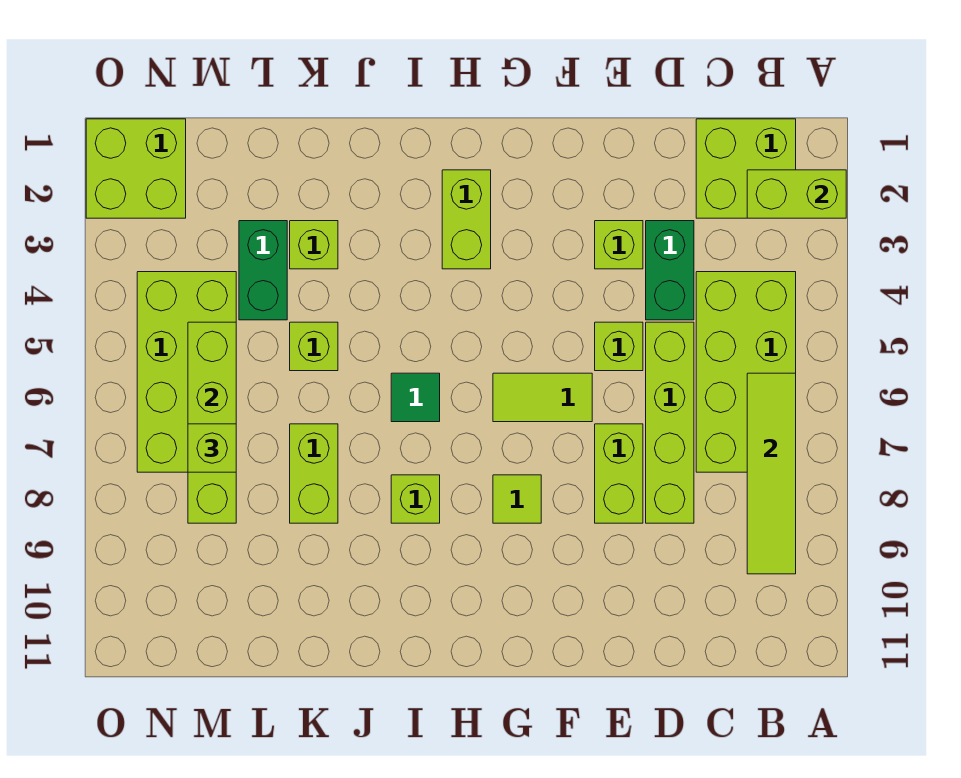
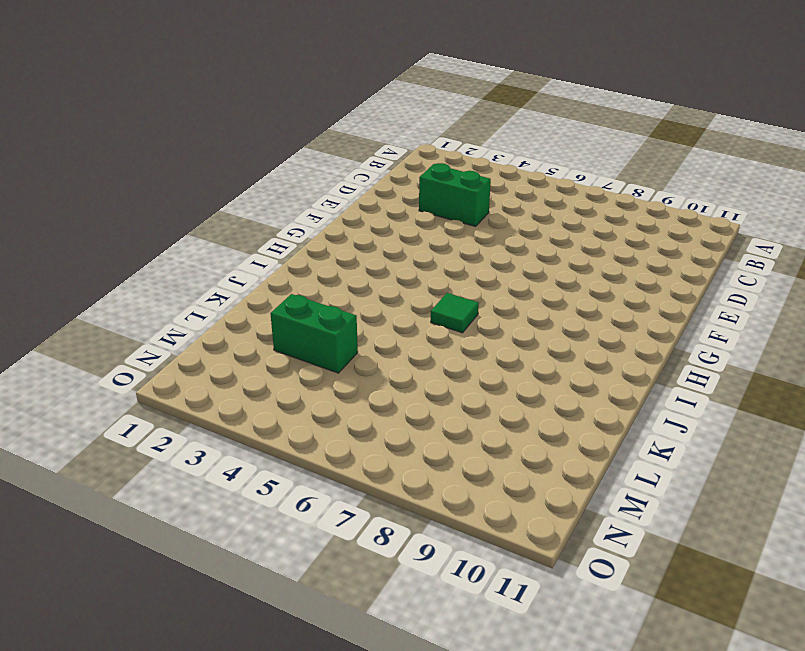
none -> lime brick B1:C2 level 1
none -> lime brick B4:C7 level 1
none -> lime brick D5:D8 level 1

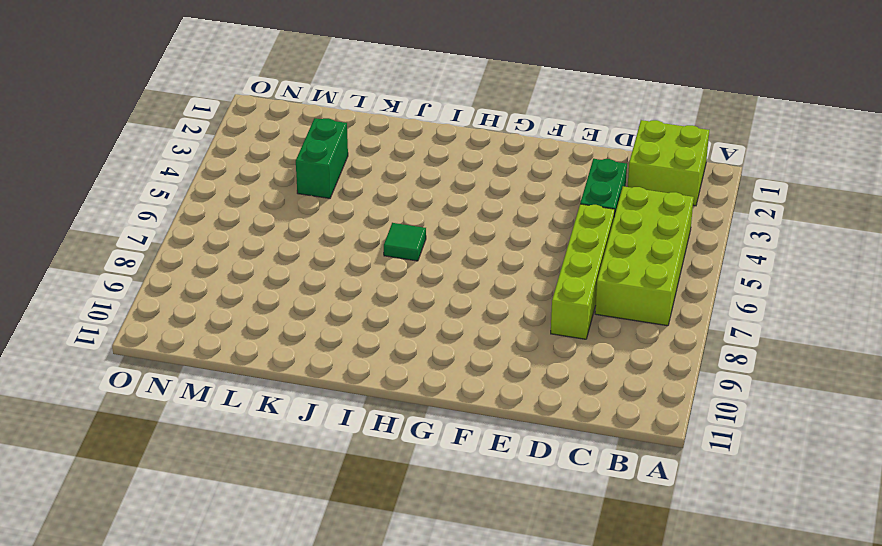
none -> lime brick E3 level 1
none -> lime brick E5 level 1
none -> lime brick E7:E8 level 1

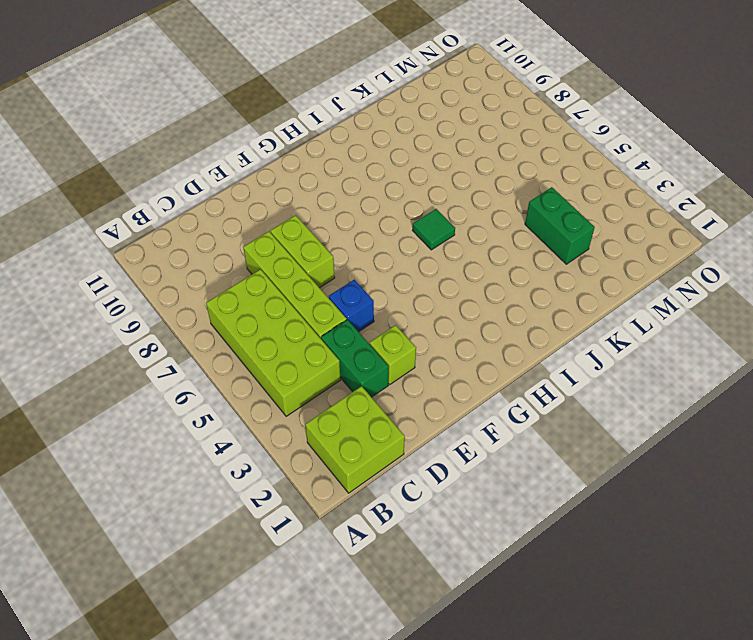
blue brick E5 level 1 -> lime brick E5 level 1
none -> lime tile F6:G6 level 1
none -> lime tile G8 level 1
none -> lime brick H2:H3 level 1

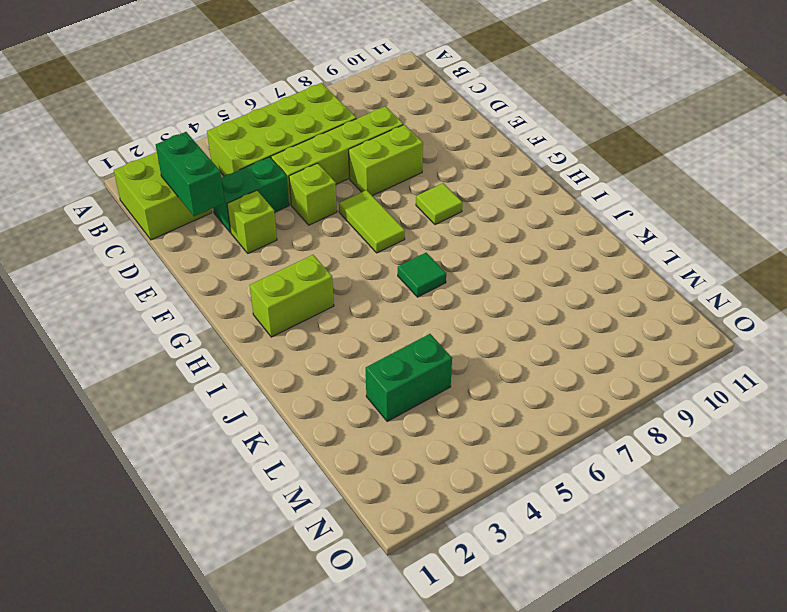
green brick C2:D2 level 2 -> none
none -> lime brick I8 level 1
none -> lime brick K3 level 1
none -> lime brick K5 level 1

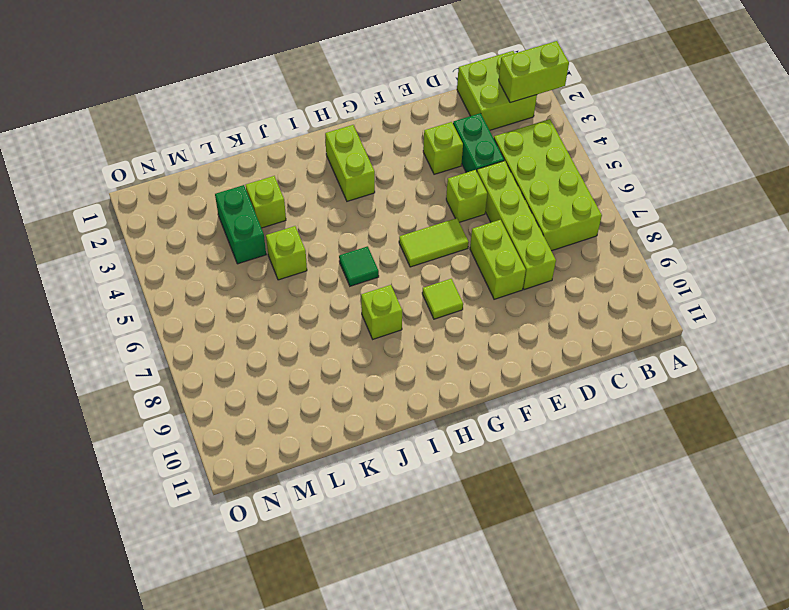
none -> lime brick K7:K8 level 1
none -> lime brick M4:N7 level 1
none -> lime brick N1:O2 level 1

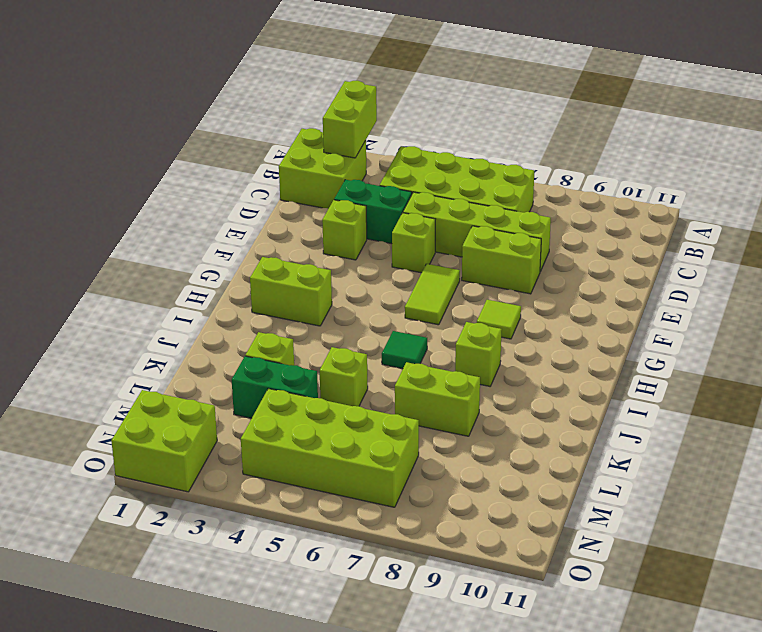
none -> lime tile B6:B9 level 2
none -> lime brick M5:M8 level 2
none -> lime brick M7 level 3

